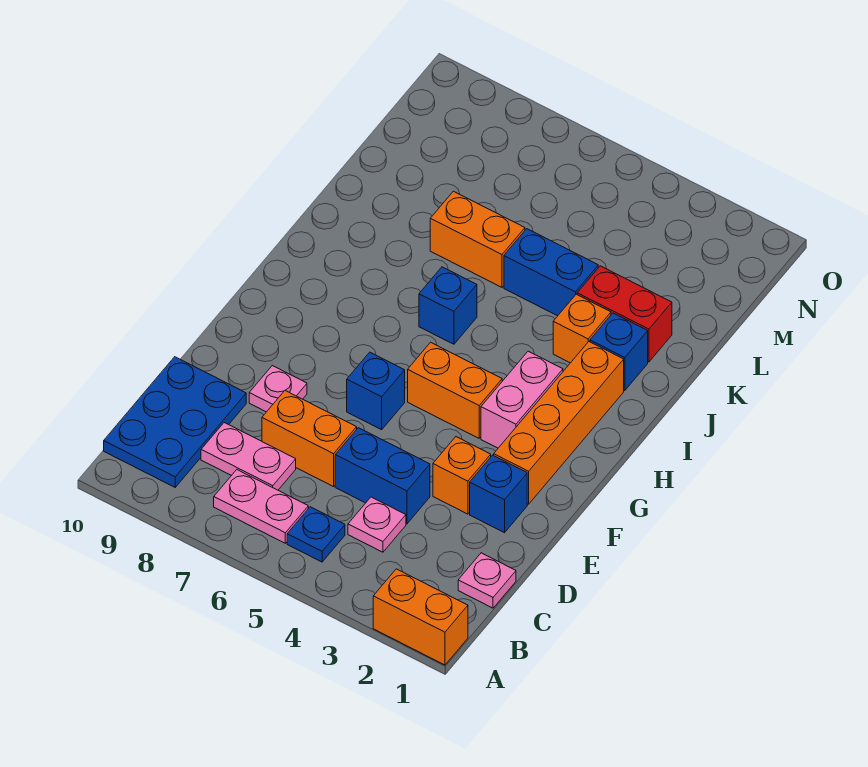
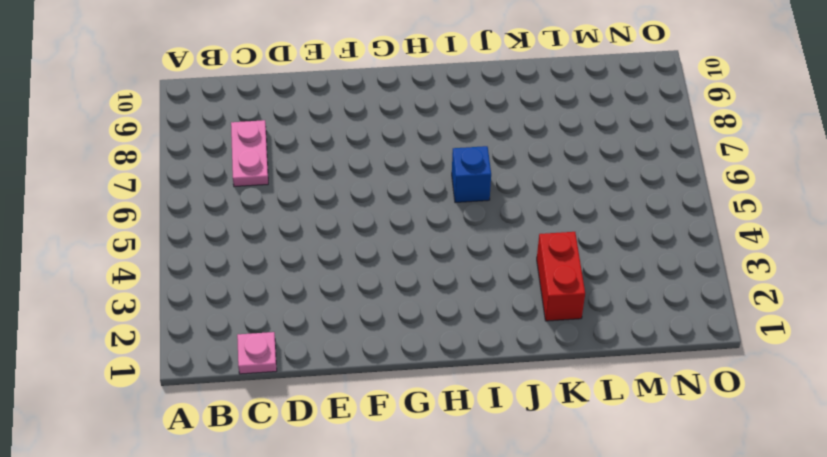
none -> orange brick A1:A2 level 1
none -> blue plate B5 level 1
none -> pink plate B6:B7 level 1

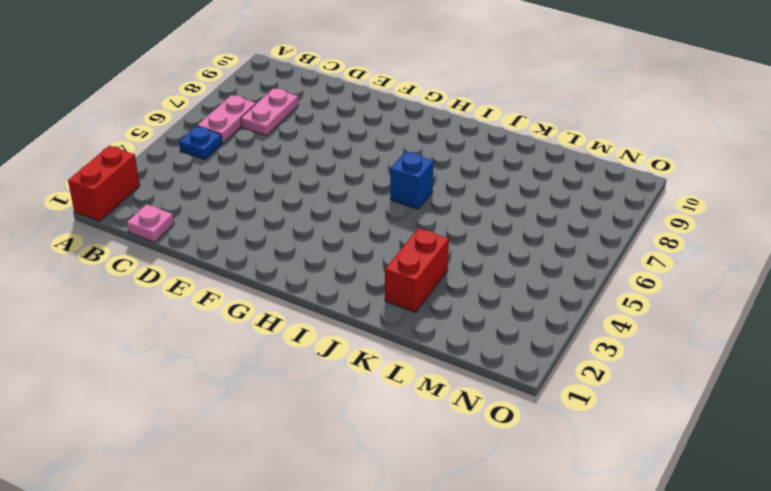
red brick A1:A2 level 1 -> orange brick A1:A2 level 1
none -> blue plate B9:D10 level 1
none -> pink plate C4 level 1
none -> blue brick D4:D5 level 1

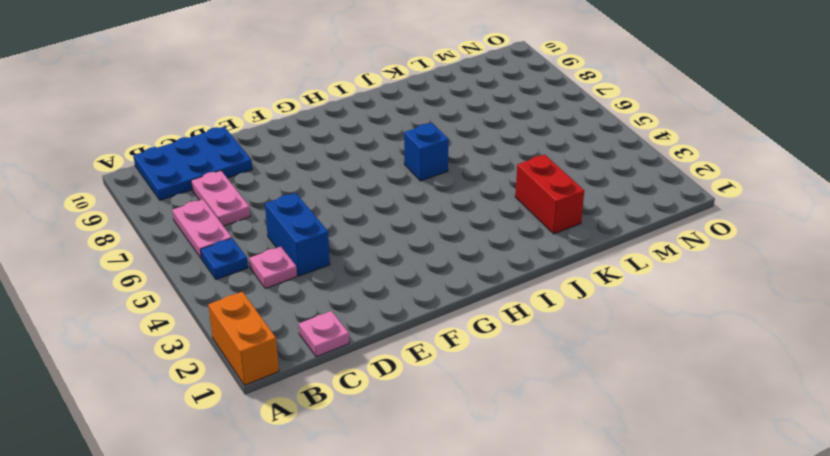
none -> orange brick D6:D7 level 1
none -> blue brick E2 level 1
none -> orange brick E3 level 1

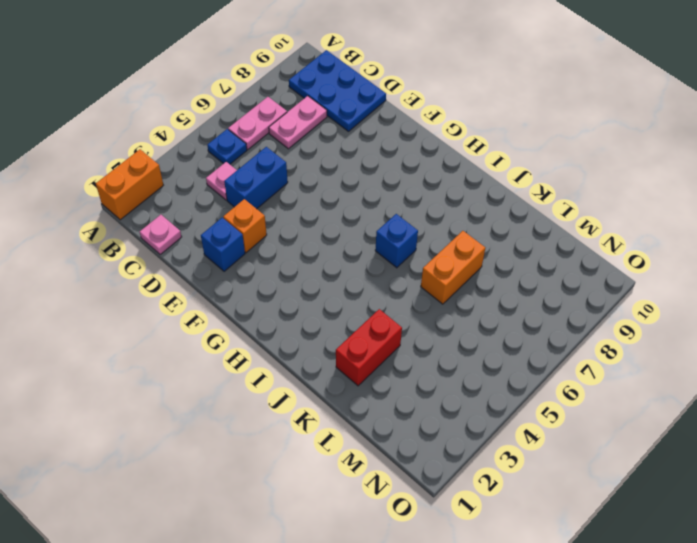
none -> orange brick D6:D7 level 1
none -> pink plate E8 level 1
none -> orange brick F2:I2 level 1

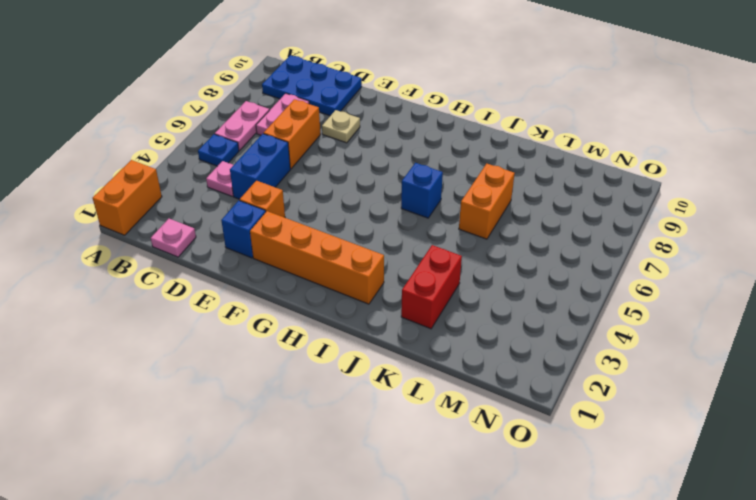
tan plate E8 level 1 -> pink plate E8 level 1
none -> blue brick F6 level 1
none -> pink brick G3:H3 level 1
none -> orange brick G4:G5 level 1

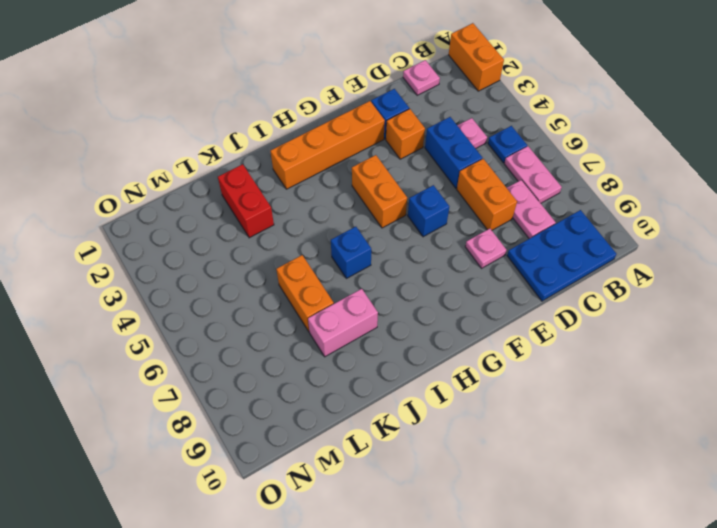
pink brick J8:K8 level 1 -> pink brick G3:H3 level 1
none -> blue brick J2 level 1
none -> orange brick J3 level 1
none -> blue brick K4:K5 level 1

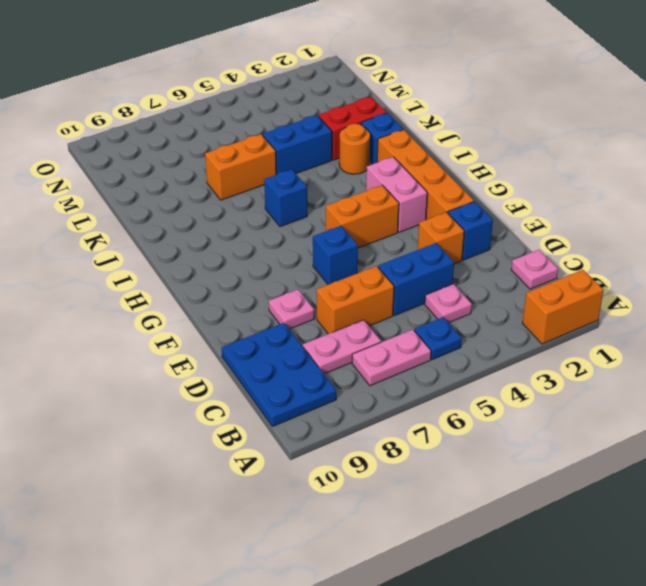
orange round brick J3 level 1 -> orange brick J3 level 1

